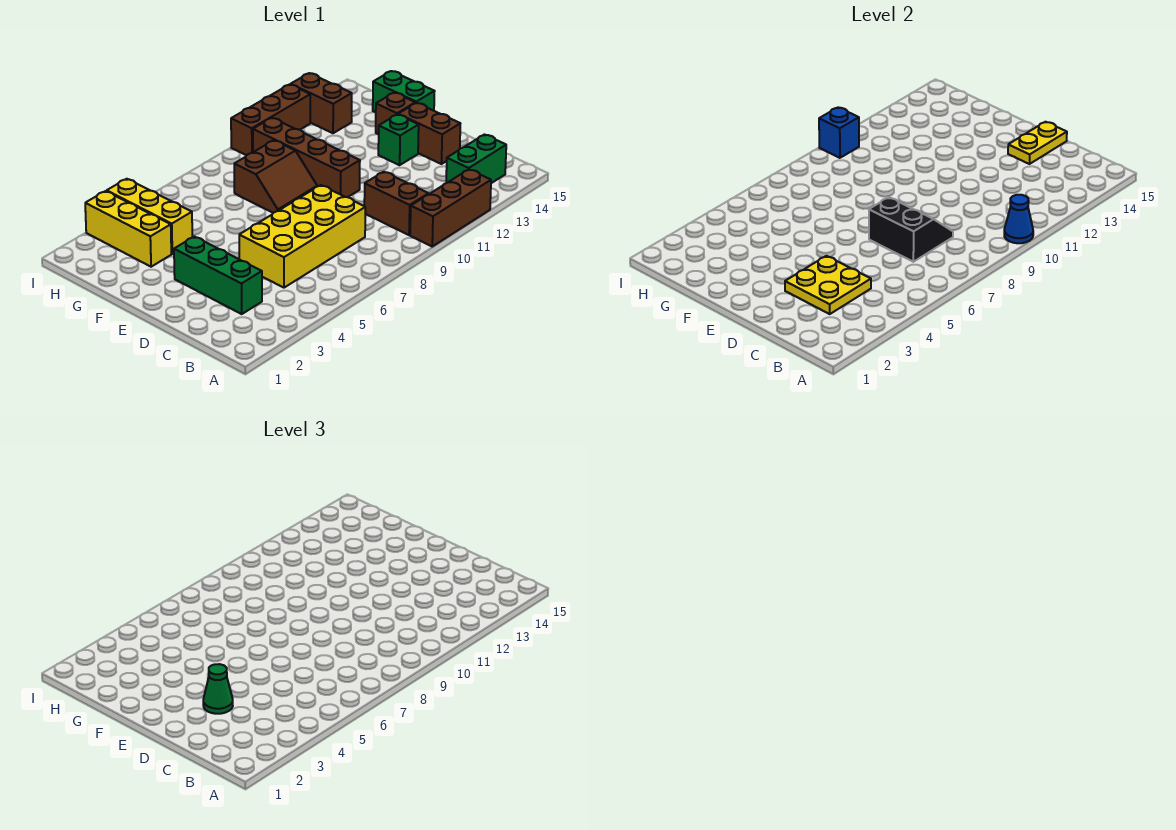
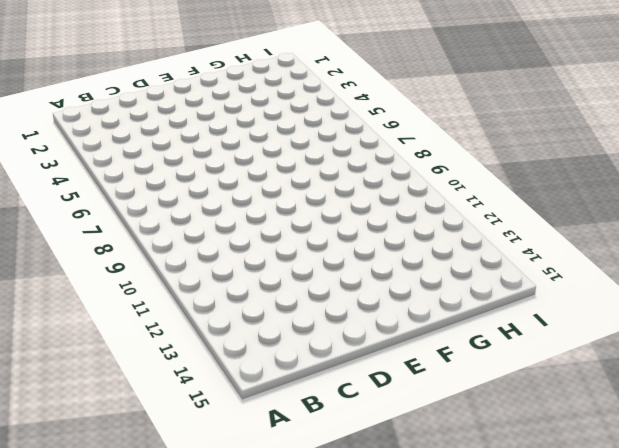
none -> brown brick A10:A12 level 1
none -> brown brick B10:C10 level 1
none -> green brick B13:B14 level 1

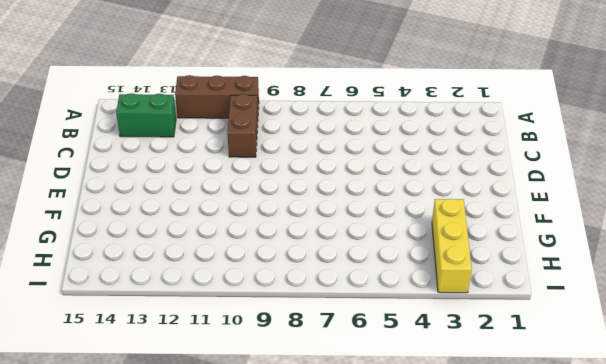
none -> green brick C3:E3 level 1
none -> yellow brick C5:D8 level 1
none -> brown brick D14:E14 level 1

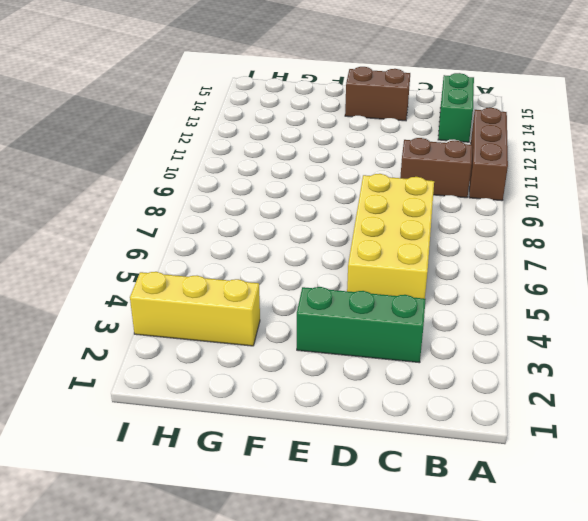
none -> brown brick E10:H10 level 1
none -> green brick E13 level 1
none -> brown slope F8:G9 level 1 top G

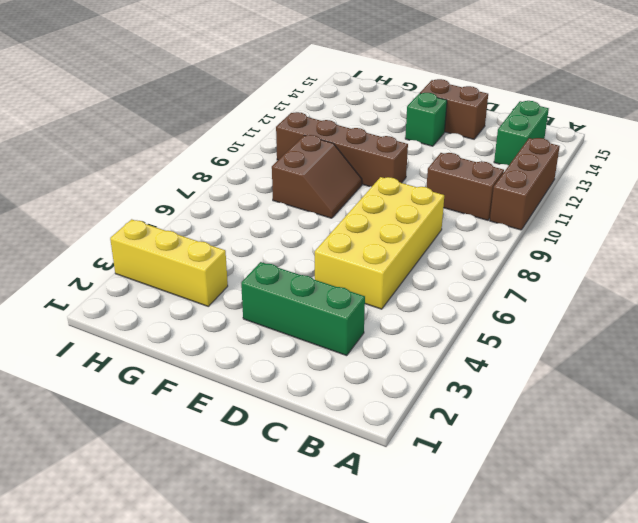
none -> brown brick F14 level 1
none -> green brick F15:G15 level 1
none -> yellow brick G4:I4 level 1

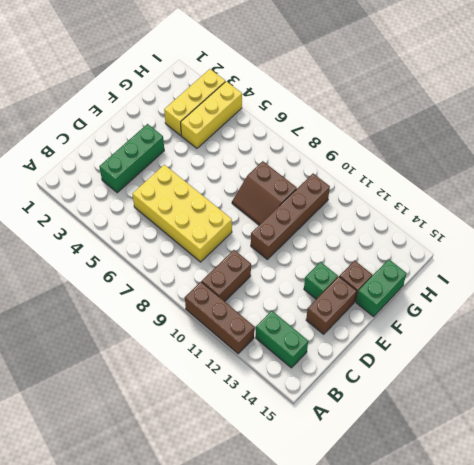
none -> brown brick H13:I13 level 1
none -> brown brick I10:I12 level 1
none -> blue cone A10 level 2

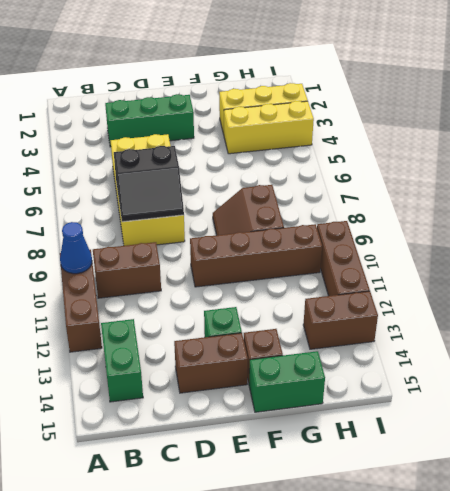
none -> yellow plate C3:D4 level 2
none -> yellow plate D14:D15 level 2
none -> blue brick I10 level 2

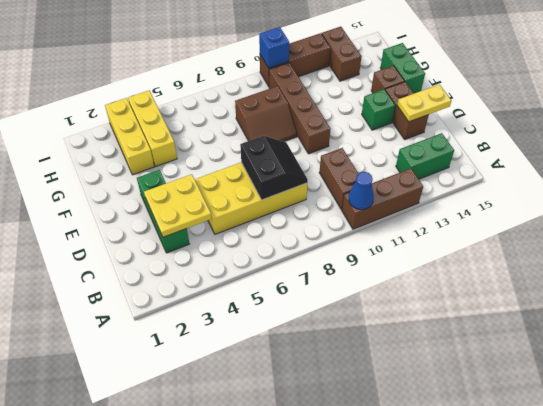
none -> green cone D3 level 3

